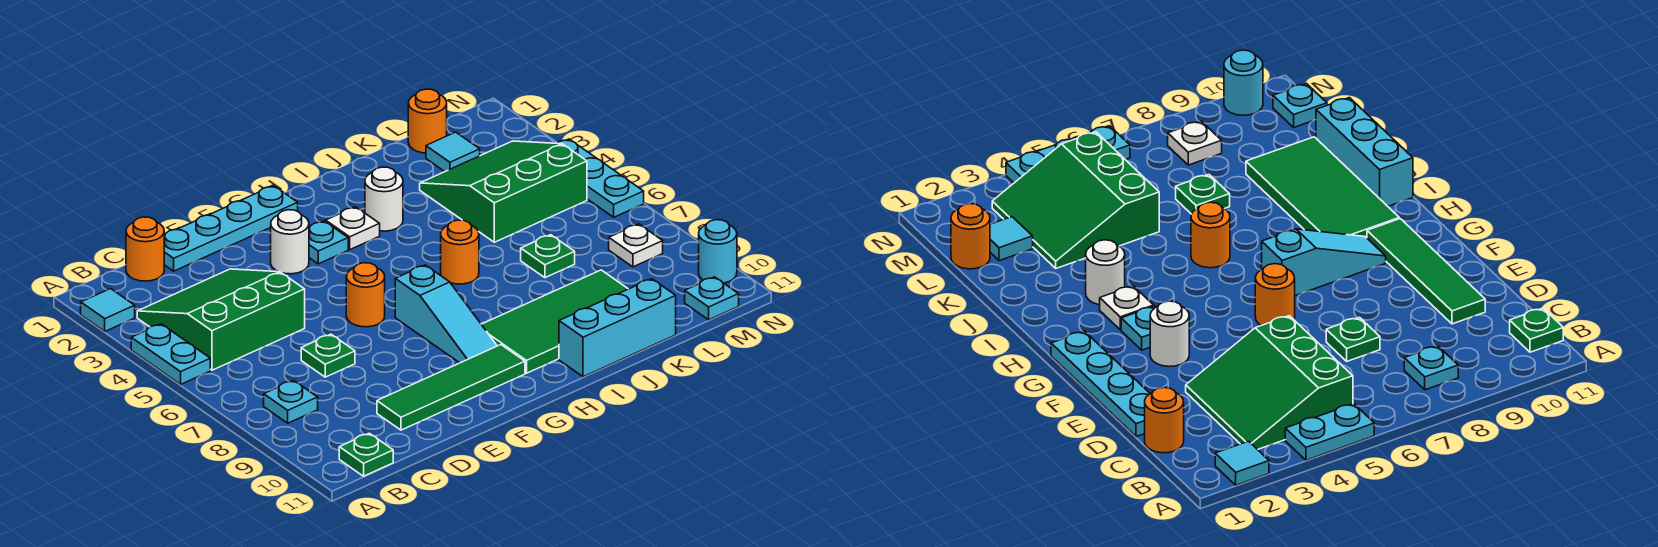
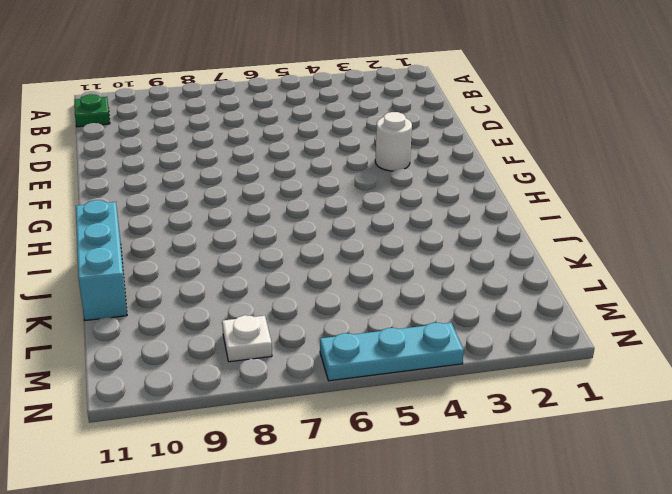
none -> cyan tile A2 level 1
none -> cyan plate A4:A5 level 1
none -> green slope B3:D5 level 1 top 5

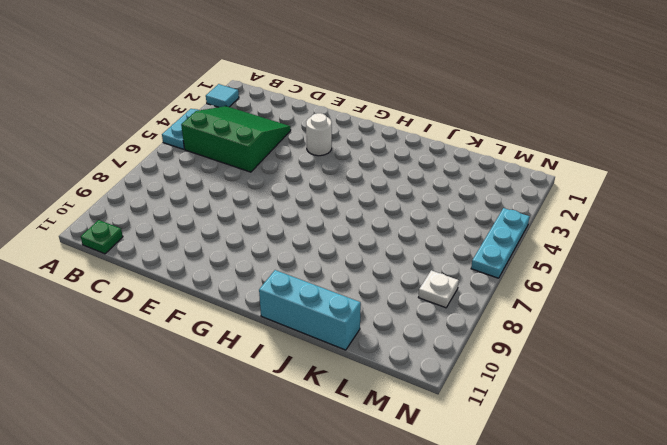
none -> cyan plate B8 level 1
none -> orange round brick C1 level 1
none -> cyan plate D1:G1 level 1

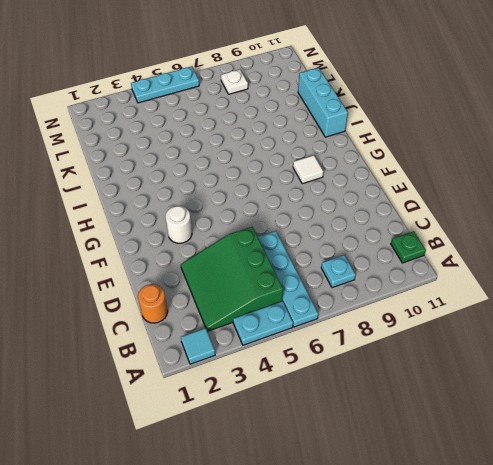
cyan plate A6:D6 level 1 -> cyan plate D1:G1 level 1
white tile G9 level 1 -> cyan slope G7:G9 level 1 top 7
none -> green plate D7 level 1
none -> green tile D10:G10 level 1
none -> orange round brick F6 level 1

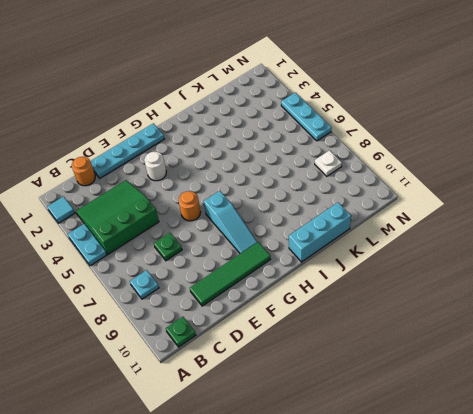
none -> cyan plate G3 level 1
none -> white plate H3 level 1
none -> green tile H9:K10 level 1

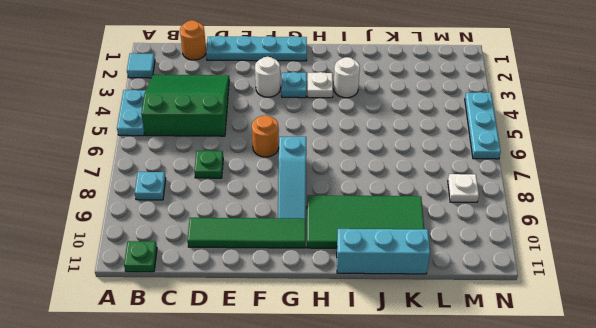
none -> orange round brick I6 level 1
none -> green slope K3:M5 level 1 top 5
none -> green plate K7 level 1

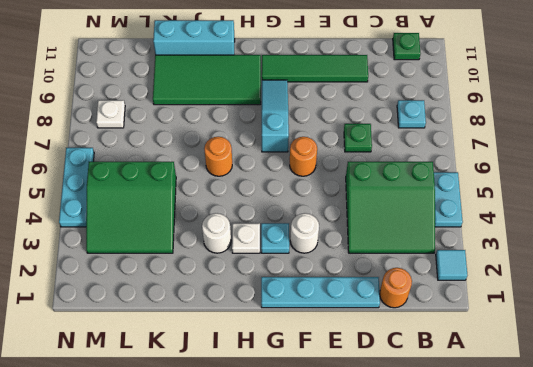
none -> green plate K7 level 1
none -> orange round brick L1 level 1
none -> cyan tile L2 level 1

